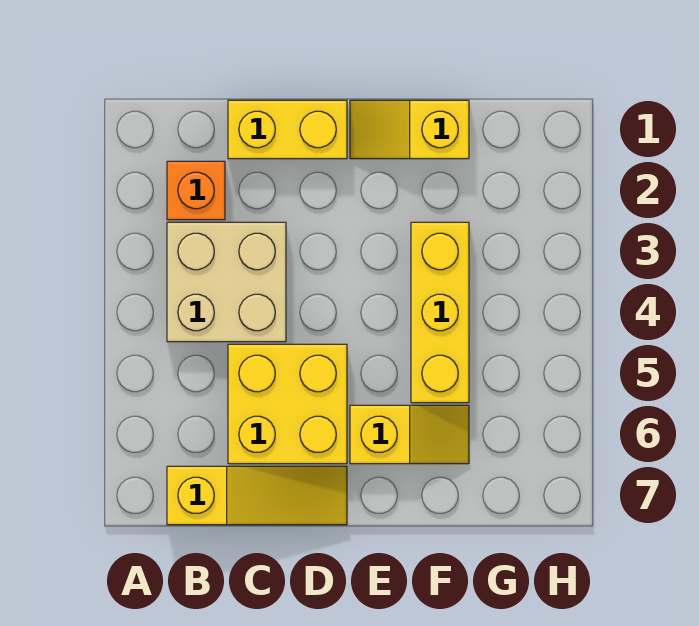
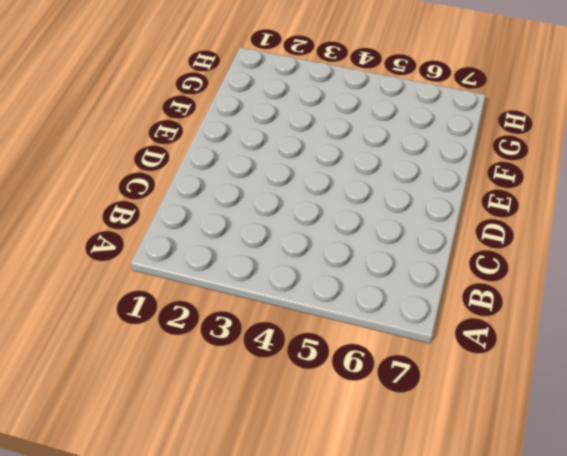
none -> orange brick B2 level 1
none -> tan brick B3:C4 level 1

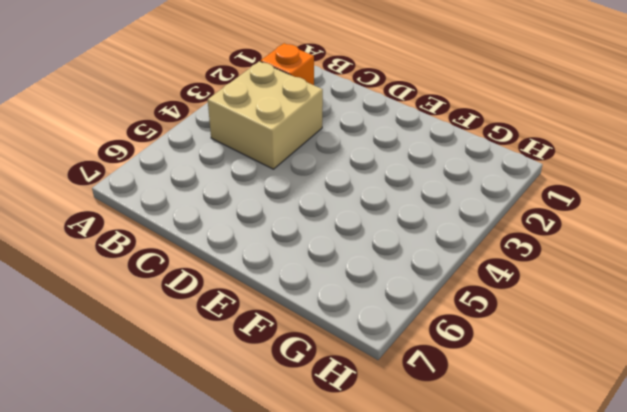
none -> yellow slope B7:D7 level 1 top B
none -> yellow brick C1:D1 level 1

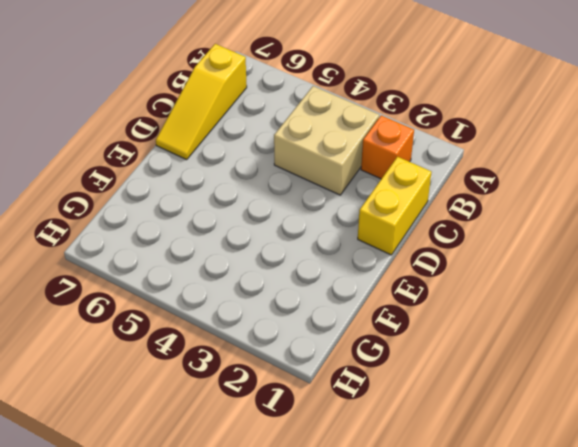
none -> yellow brick C5:D6 level 1
none -> yellow slope E1:F1 level 1 top F

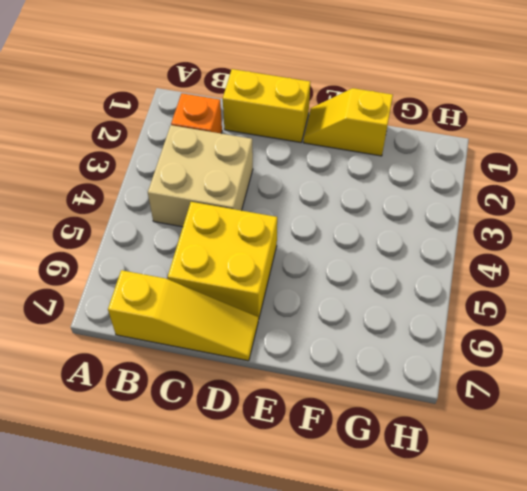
none -> yellow slope E6:F6 level 1 top E
none -> yellow brick F3:F5 level 1

